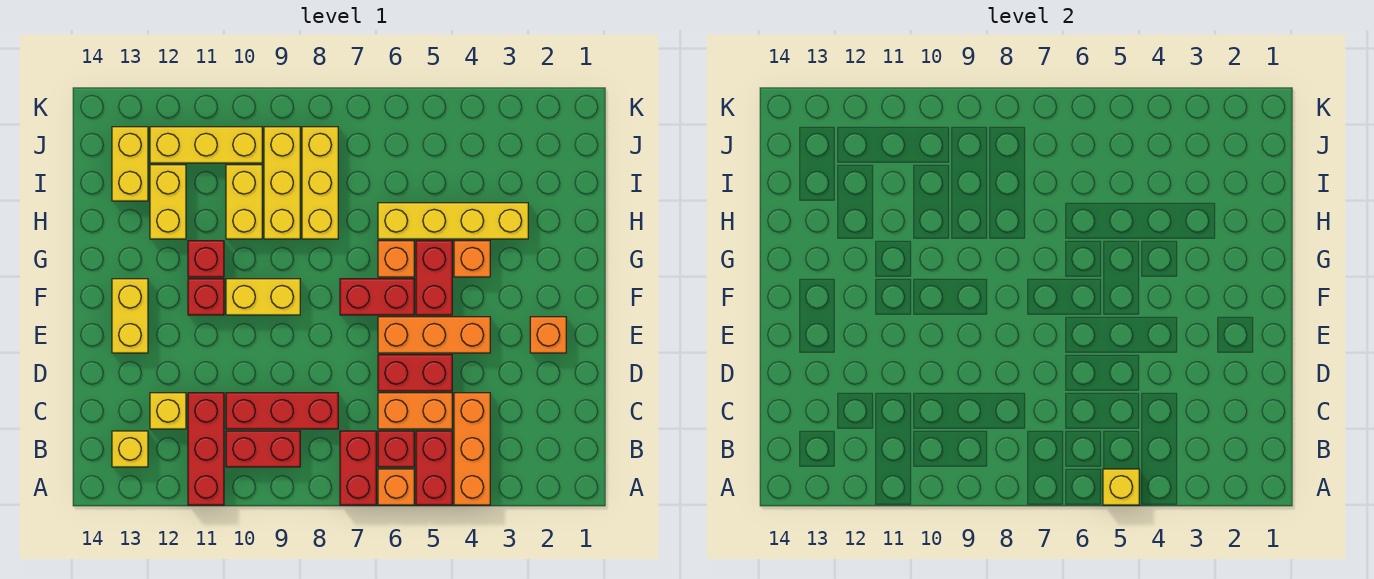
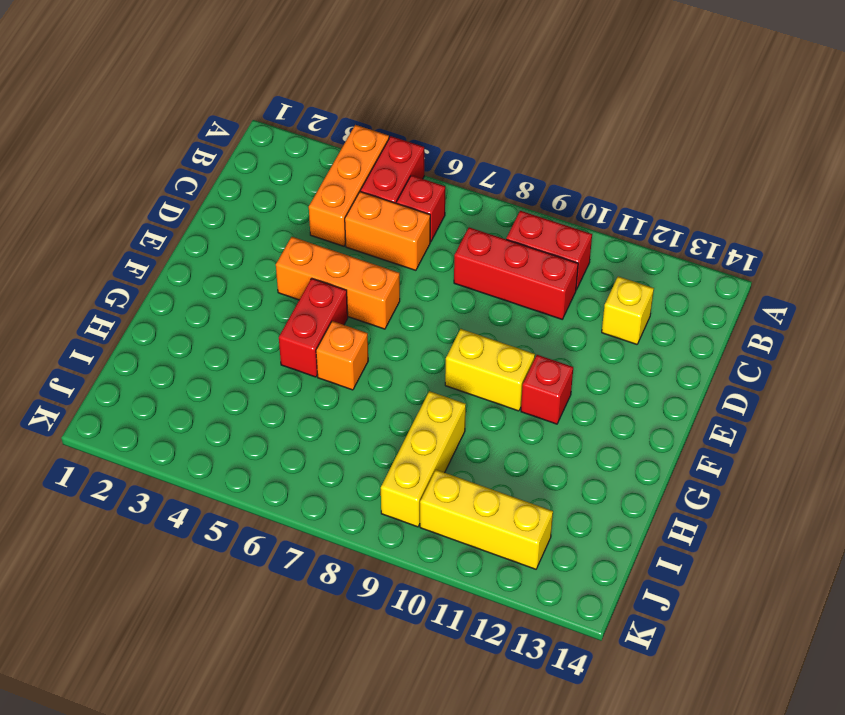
none -> orange brick A6 level 1
none -> red brick A7:B7 level 1
none -> red brick A11:C11 level 1
none -> yellow brick B13 level 1

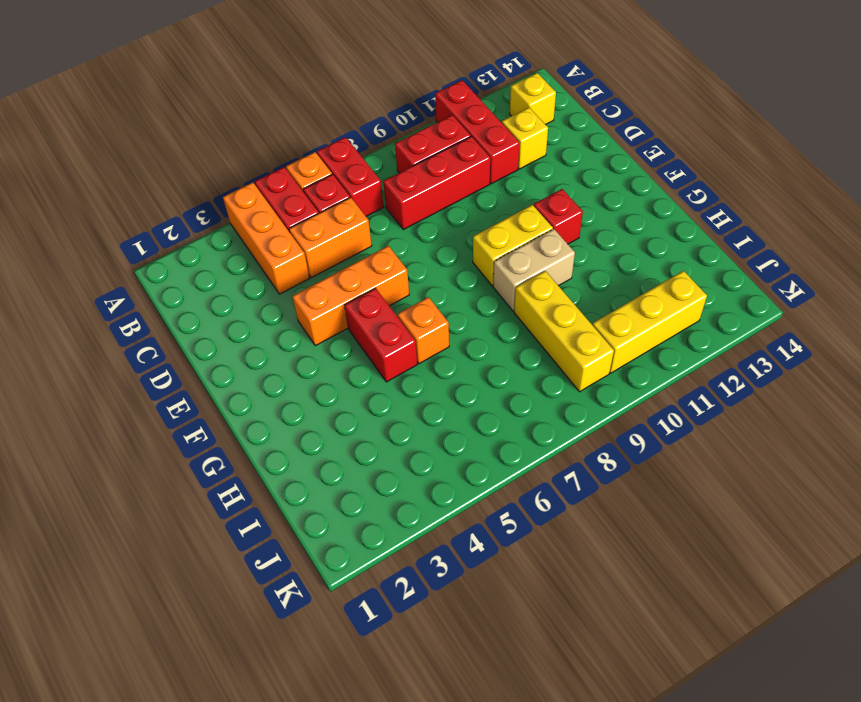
tan brick G9:G10 level 1 -> none
none -> red brick D5:D6 level 1
none -> orange brick E2 level 1
none -> yellow brick E13:F13 level 1
none -> red brick F6:F7 level 1

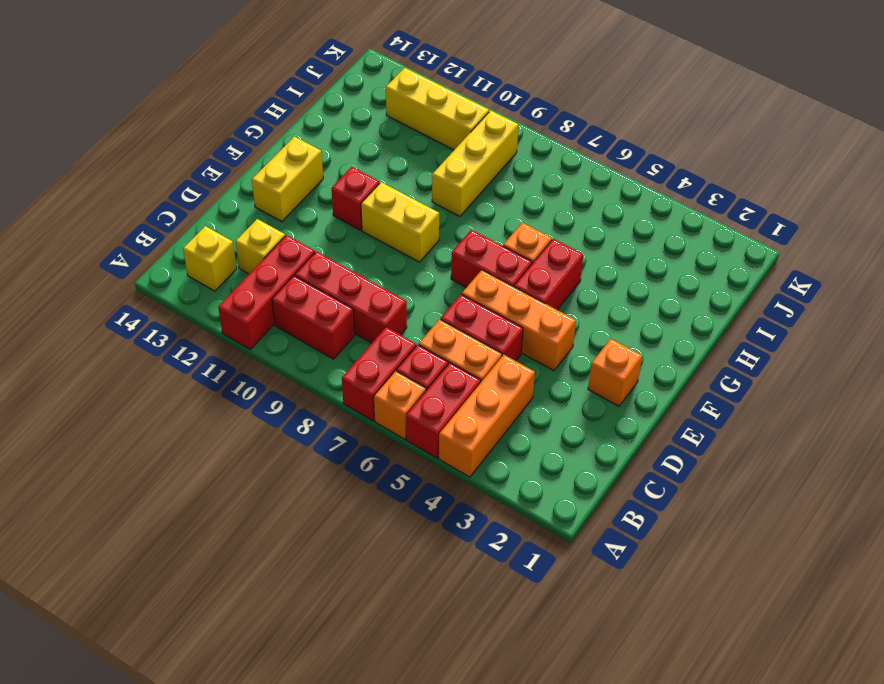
none -> orange brick G4 level 1
none -> red brick G11 level 1
none -> yellow brick H3:H6 level 1
none -> yellow brick H8:J8 level 1

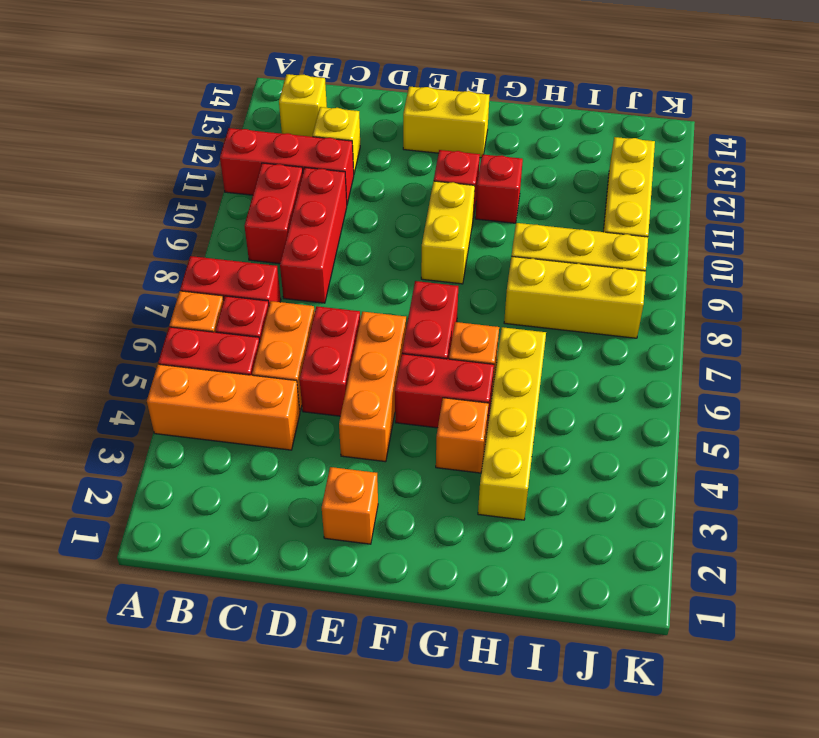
none -> yellow brick H10:I10 level 1
none -> yellow brick H12:I12 level 1
none -> yellow brick I13:J13 level 1
none -> yellow brick A5 level 2

